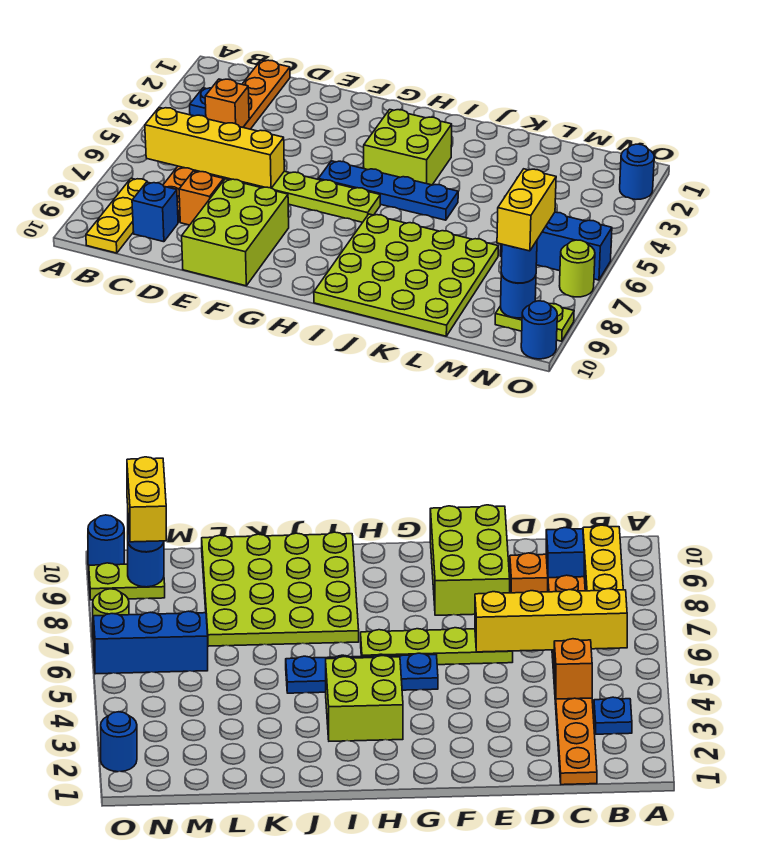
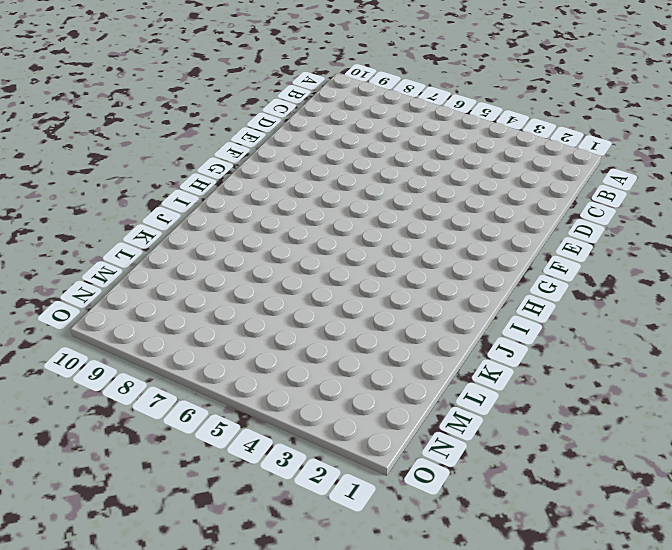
none -> blue plate B3 level 1
none -> yellow plate B8:B10 level 1
none -> orange plate C1:C8 level 1

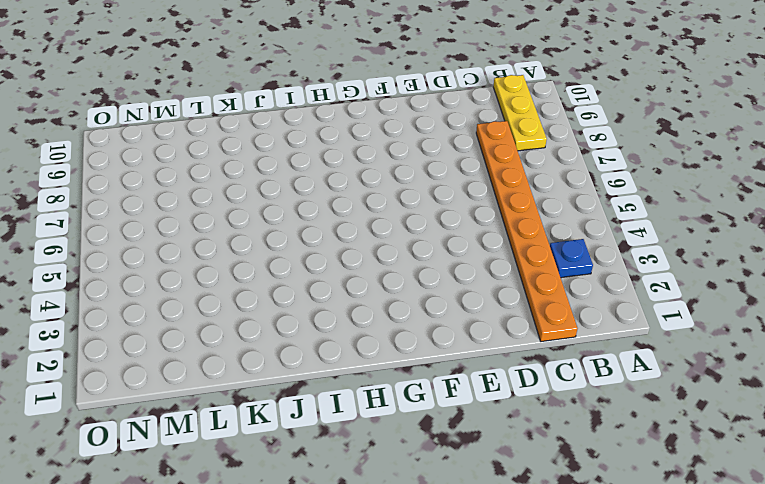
none -> blue brick C9 level 1
none -> orange brick D8 level 1
none -> lime plate E6:H6 level 1

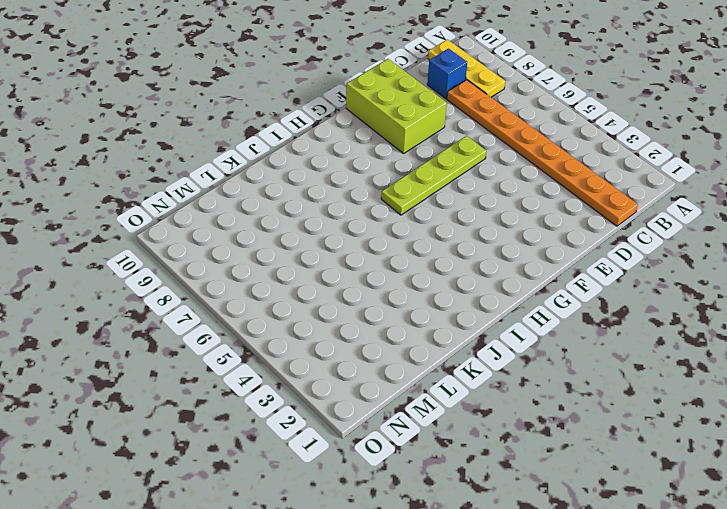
none -> blue plate B3 level 1
none -> orange brick D8 level 1
none -> blue plate G5:J5 level 1

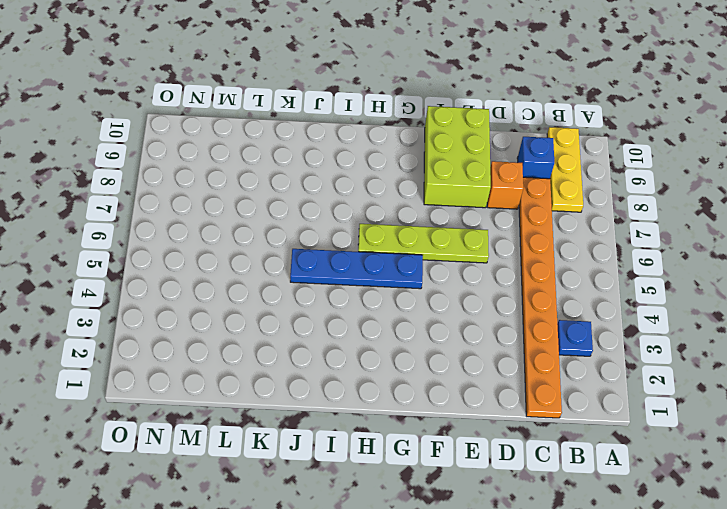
none -> lime brick H3:I4 level 1
none -> lime plate I7:L10 level 1
none -> blue brick M6:O6 level 1

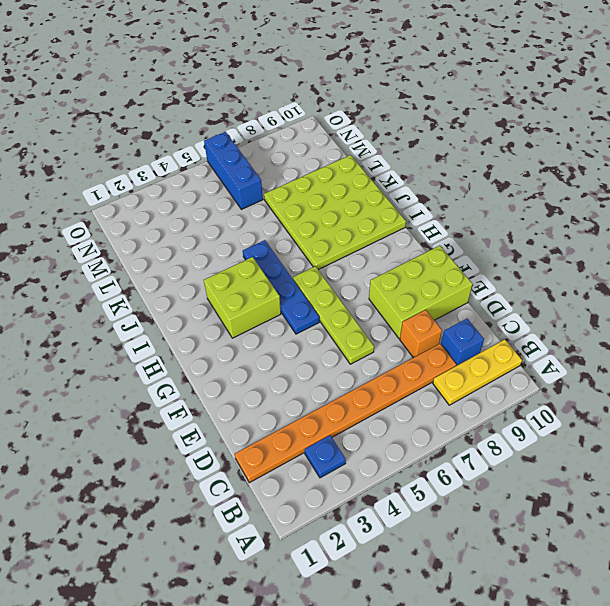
none -> lime plate N9:O9 level 1
none -> blue round brick O2 level 1
none -> lime round brick O7 level 1

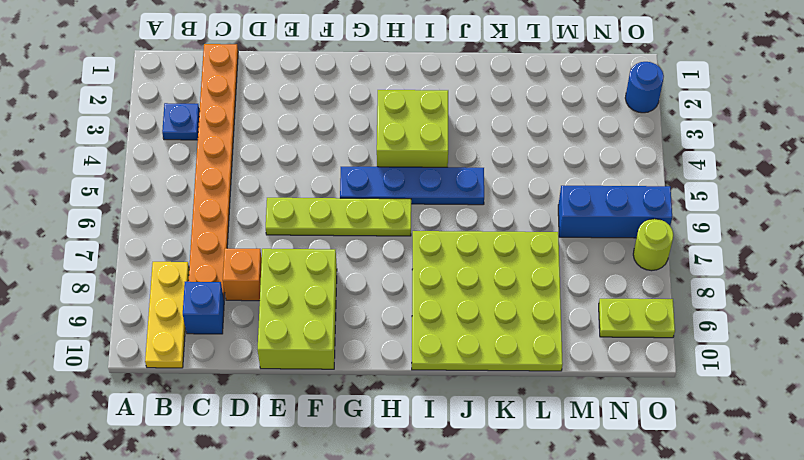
none -> blue round brick O10 level 1
none -> yellow brick B6:E6 level 2
none -> orange brick C4 level 2

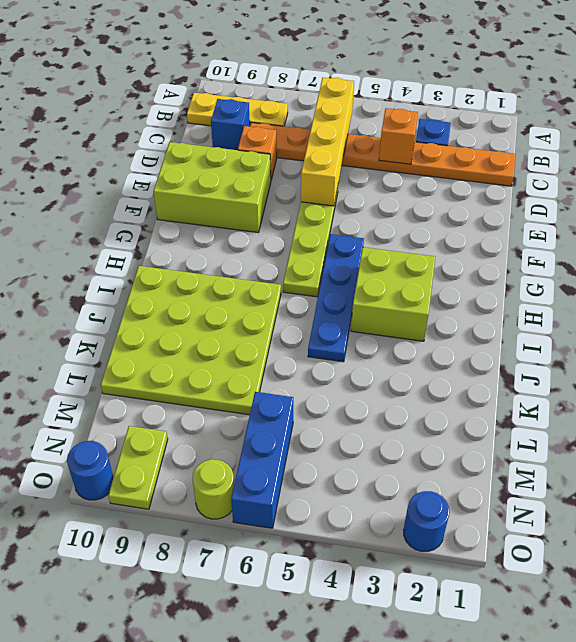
none -> blue round brick N9 level 2
none -> blue round brick N9 level 3
none -> yellow brick N8:N9 level 4

